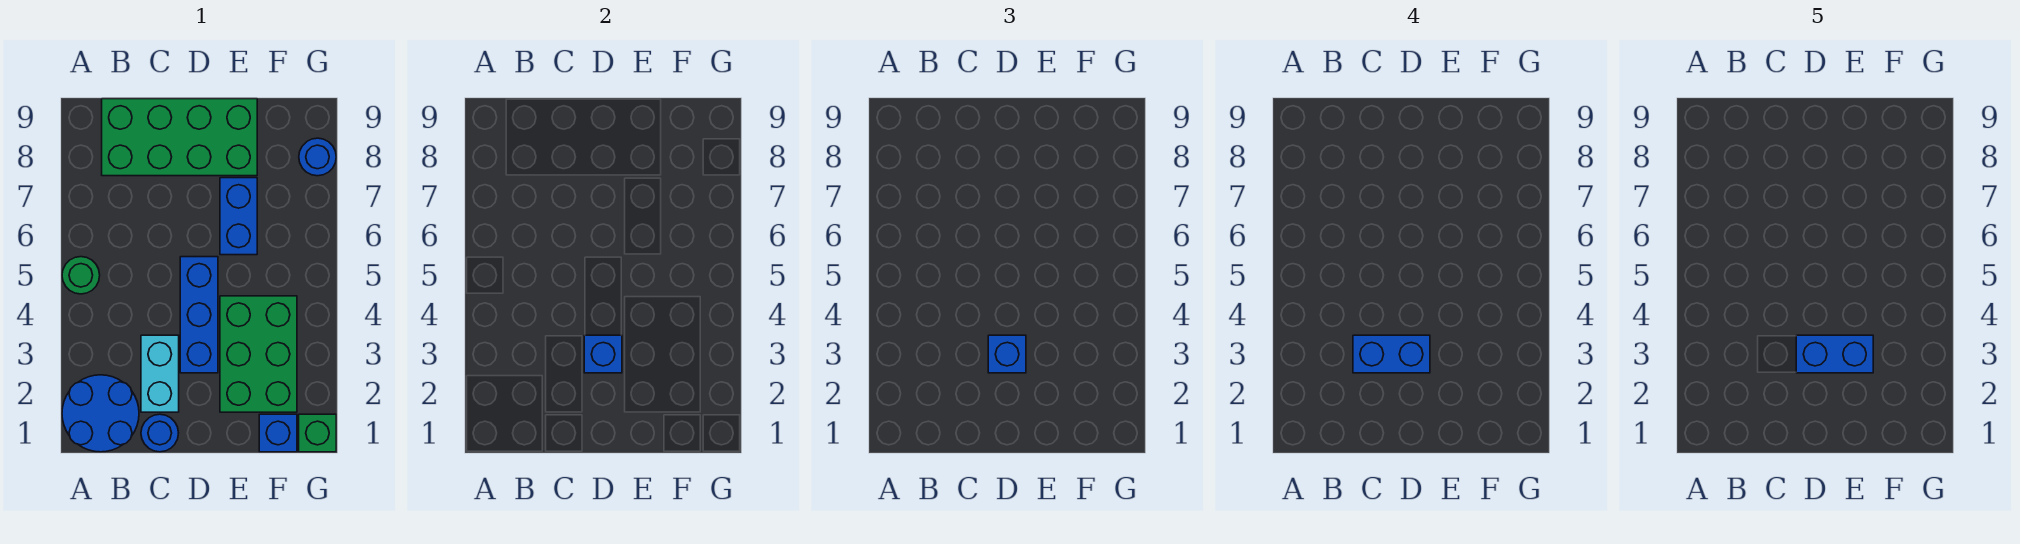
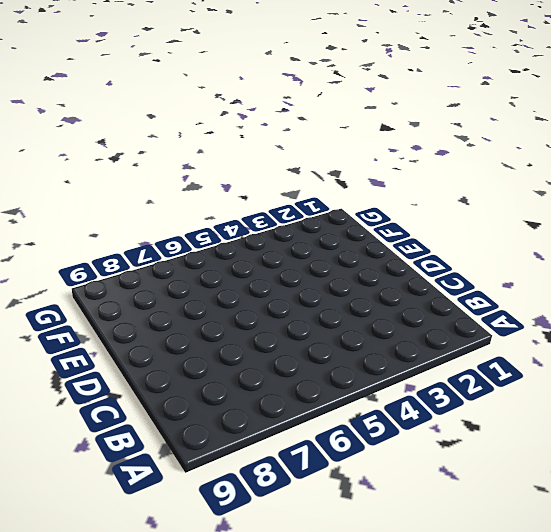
none -> blue round brick A1:B2 level 1
none -> green round brick A5 level 1
none -> green brick B8:E9 level 1

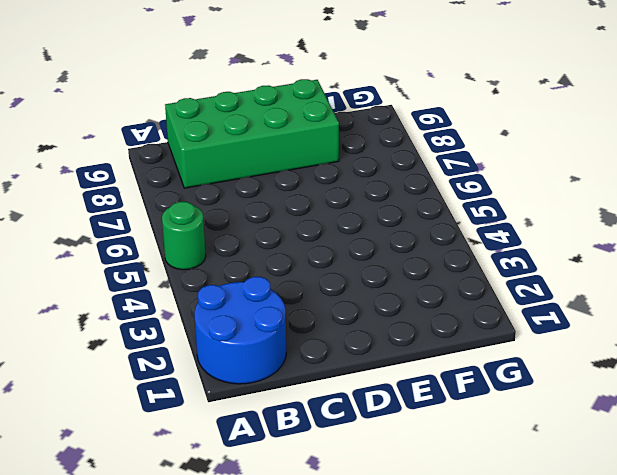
none -> blue round brick C1 level 1
none -> cyan brick C2:C3 level 1
none -> blue brick D3:D5 level 1

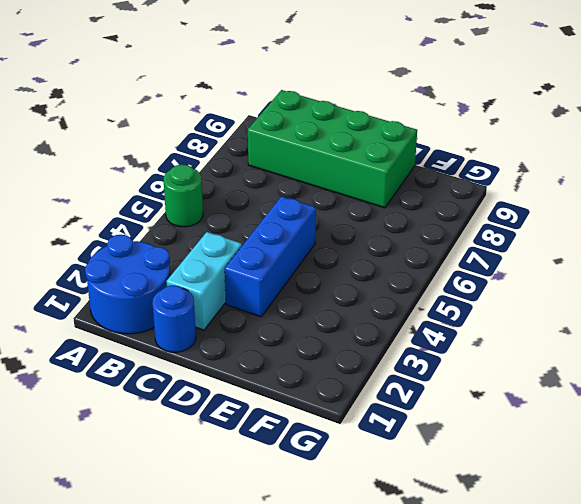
none -> green brick E2:F4 level 1
none -> blue brick E6:E7 level 1
none -> blue brick F1 level 1

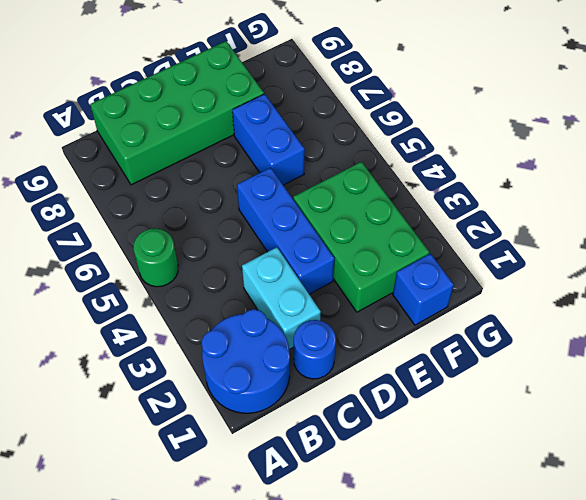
none -> green brick G1 level 1
none -> blue round brick G8 level 1
none -> blue brick D3 level 2

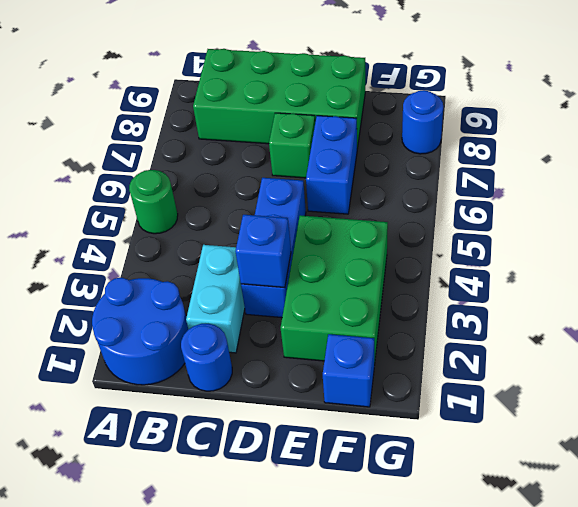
green brick D7 level 1 -> green brick G1 level 1
none -> blue brick D3 level 3
none -> blue brick C3:D3 level 4
none -> blue brick D3:E3 level 5

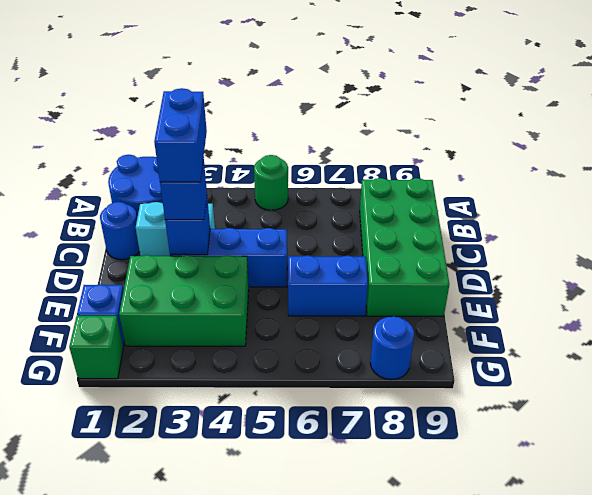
none -> blue brick D3:E3 level 5

